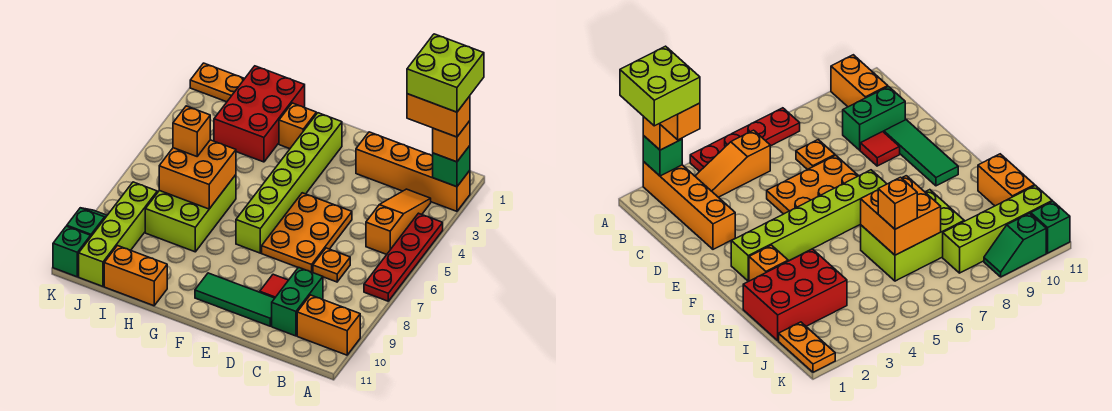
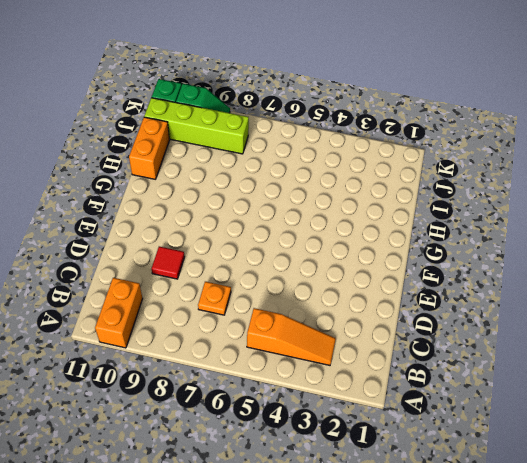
none -> orange brick A2:D2 level 1
none -> red plate A4:A7 level 1
none -> green brick C9:C10 level 1

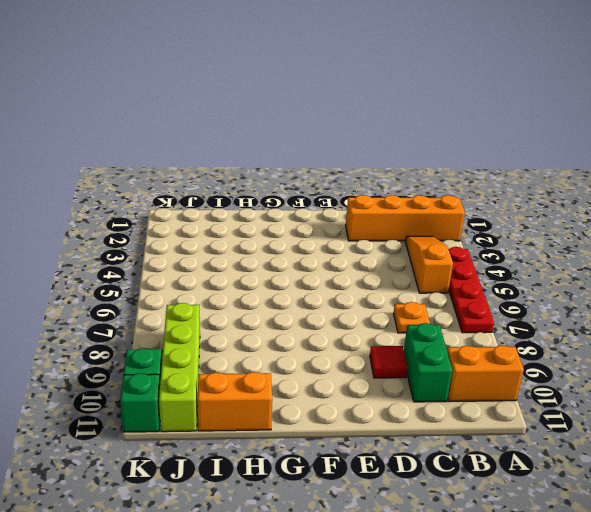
none -> orange plate D5:E7 level 1
none -> green tile D10:F10 level 1
none -> lime brick F2:F7 level 1

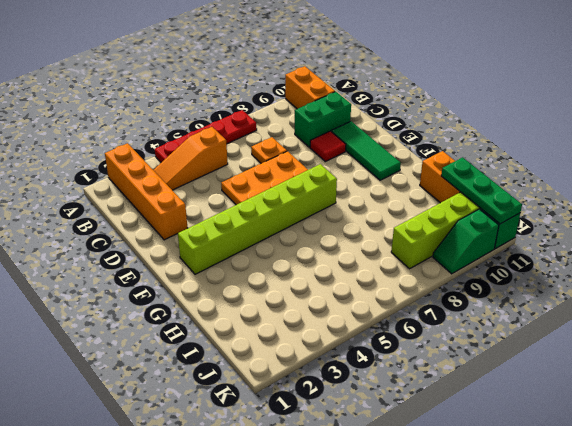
green plate I11:K11 level 2 -> none
none -> orange brick G2 level 1
none -> red brick H1:I3 level 1
none -> lime brick H6:I8 level 1

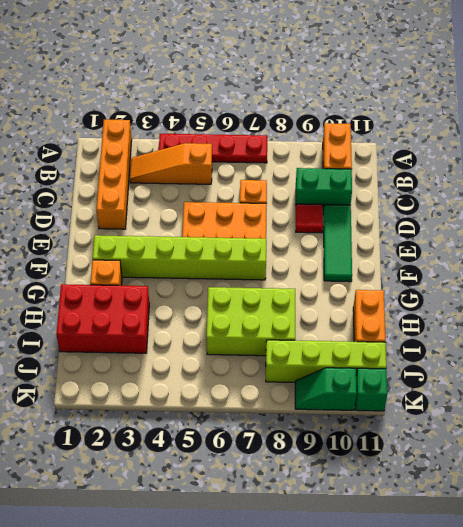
none -> orange plate J1:K1 level 1
none -> green brick A2 level 2
none -> orange brick H6:I7 level 2

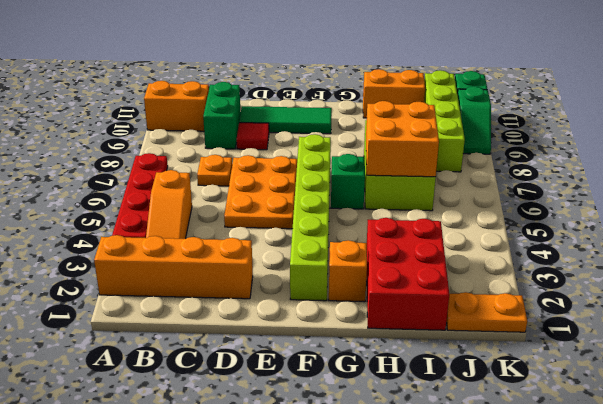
green brick G6 level 1 -> green brick A2 level 2
none -> orange brick A2 level 3
none -> orange brick I6 level 3
none -> orange brick A2:B2 level 4

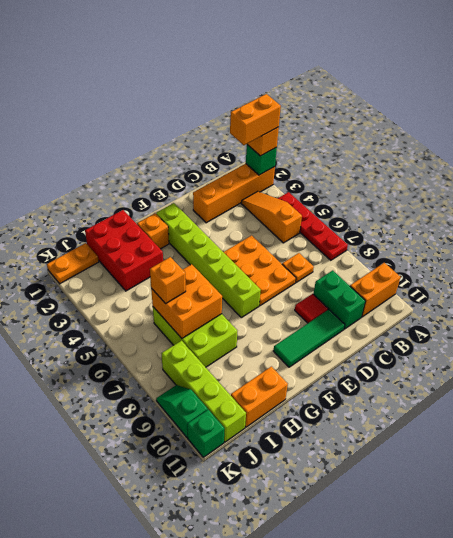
none -> lime brick A1:B2 level 5

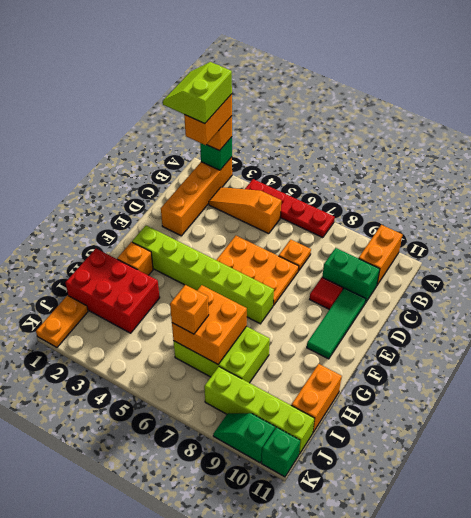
lime slope A1:B2 level 5 top 2 -> lime brick A1:B2 level 5

